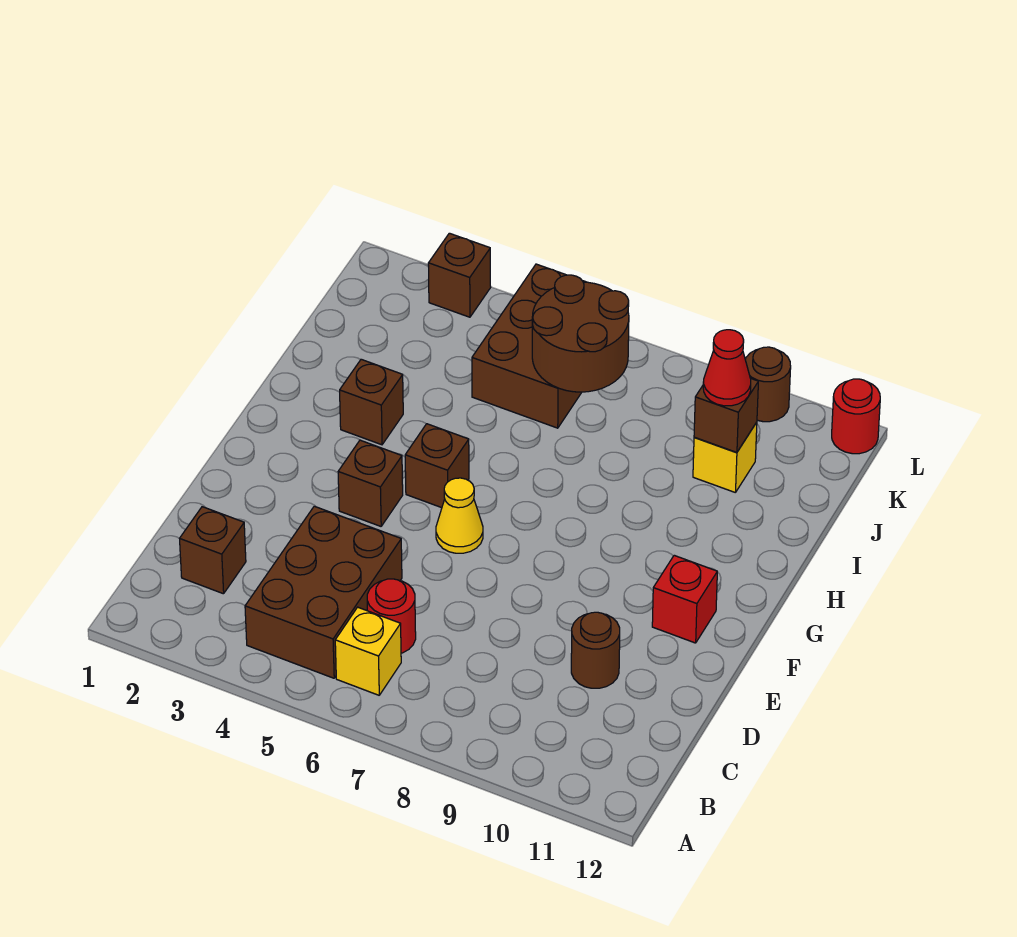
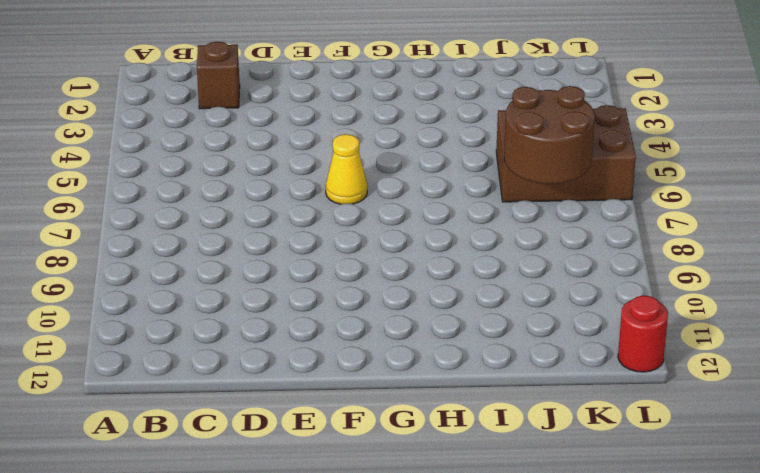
none -> brown brick B4:D5 level 1
none -> yellow brick B6 level 1
none -> red round brick C6 level 1

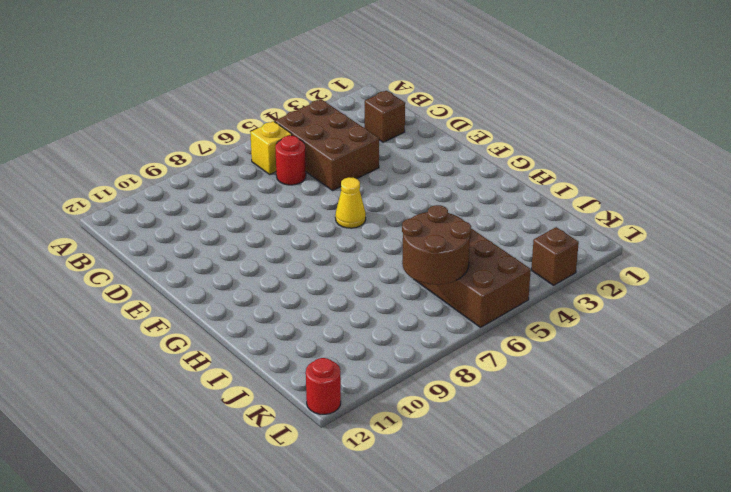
none -> brown round brick D10 level 1
none -> brown brick F4 level 1
none -> red brick F11 level 1

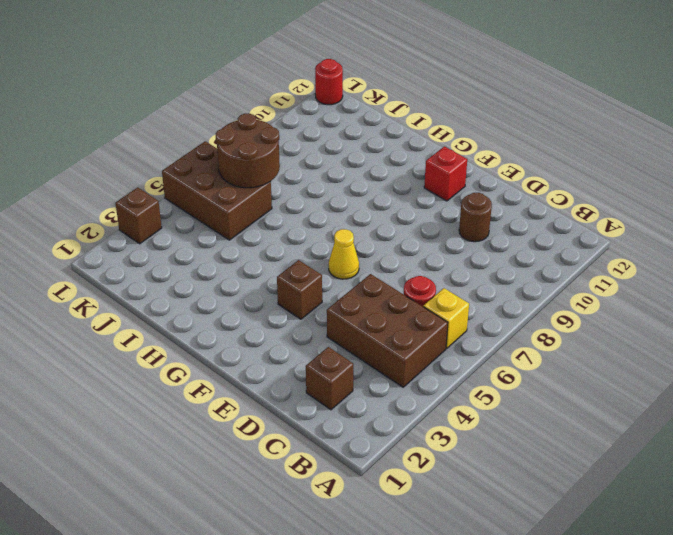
none -> brown brick G5 level 1
none -> brown brick H3 level 1
none -> yellow brick J10 level 1

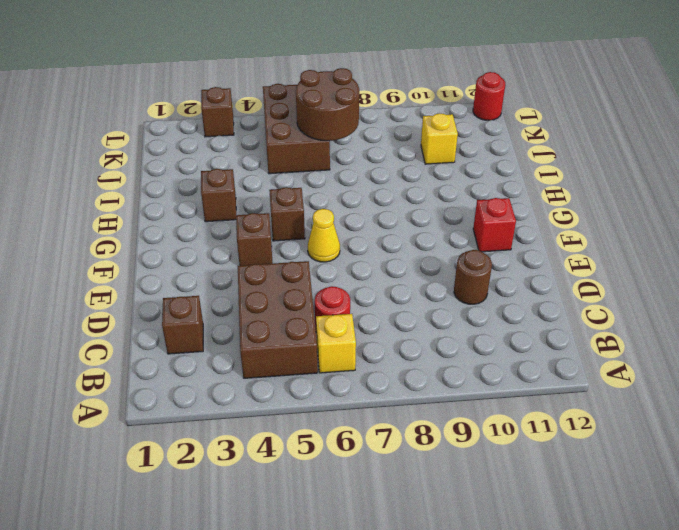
none -> brown round brick L10 level 1
none -> brown brick J10 level 2
none -> red cone J10 level 3

